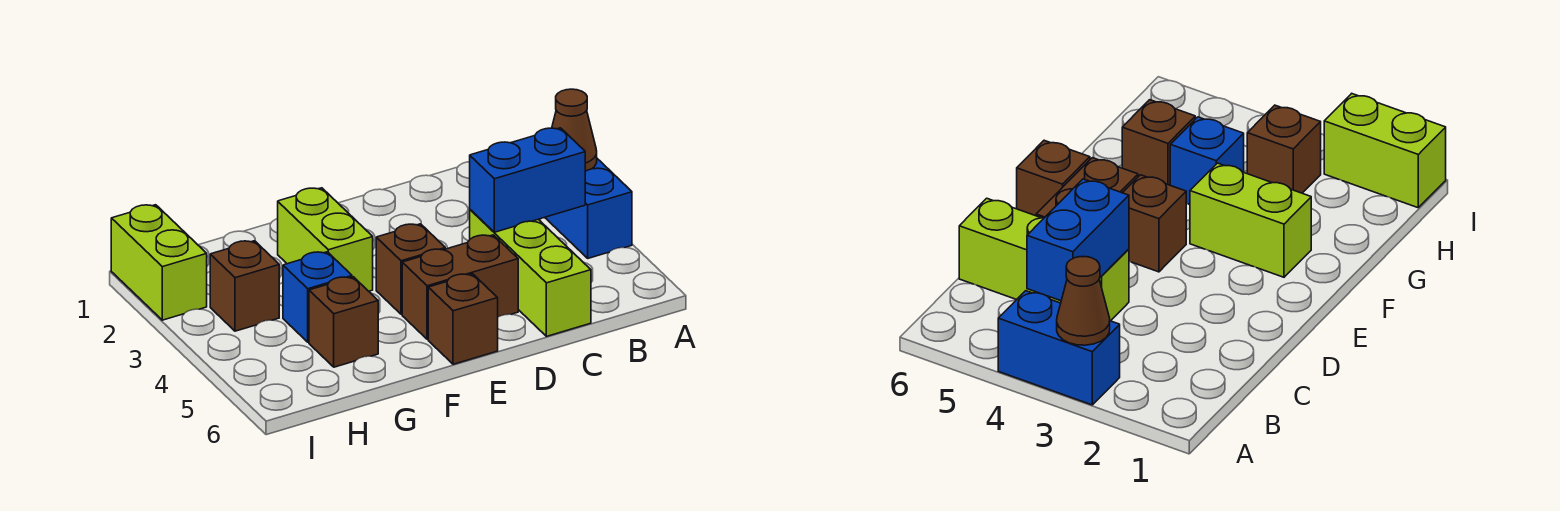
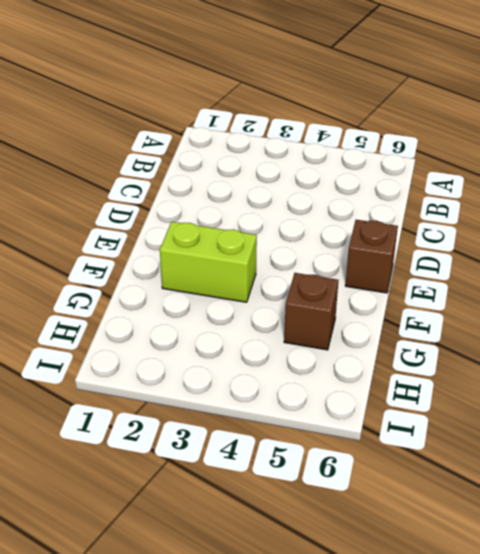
none -> blue brick A3:A4 level 1
none -> lime brick C4:C6 level 1
none -> brown brick D5:E5 level 1

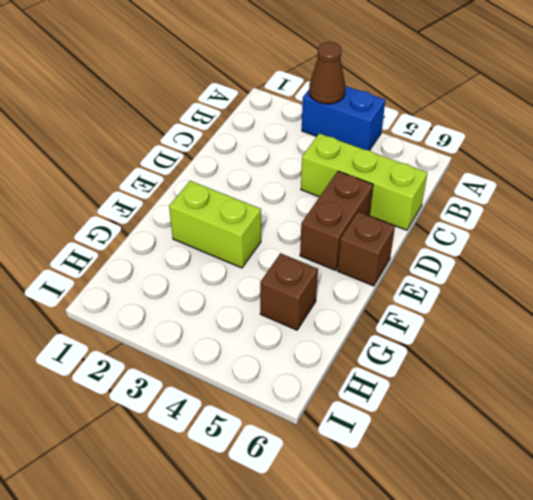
none -> brown brick E4 level 1
none -> blue brick G4 level 1
none -> brown brick H3 level 1

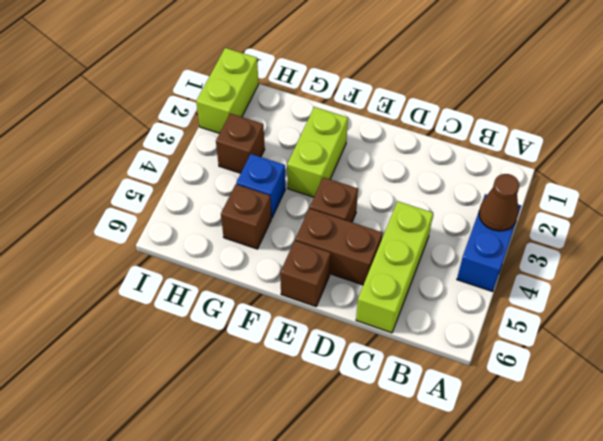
none -> blue brick B4:C4 level 2

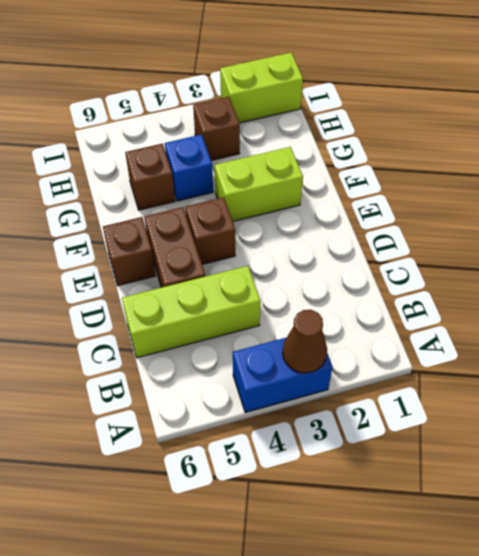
none -> blue brick B4:C4 level 2

